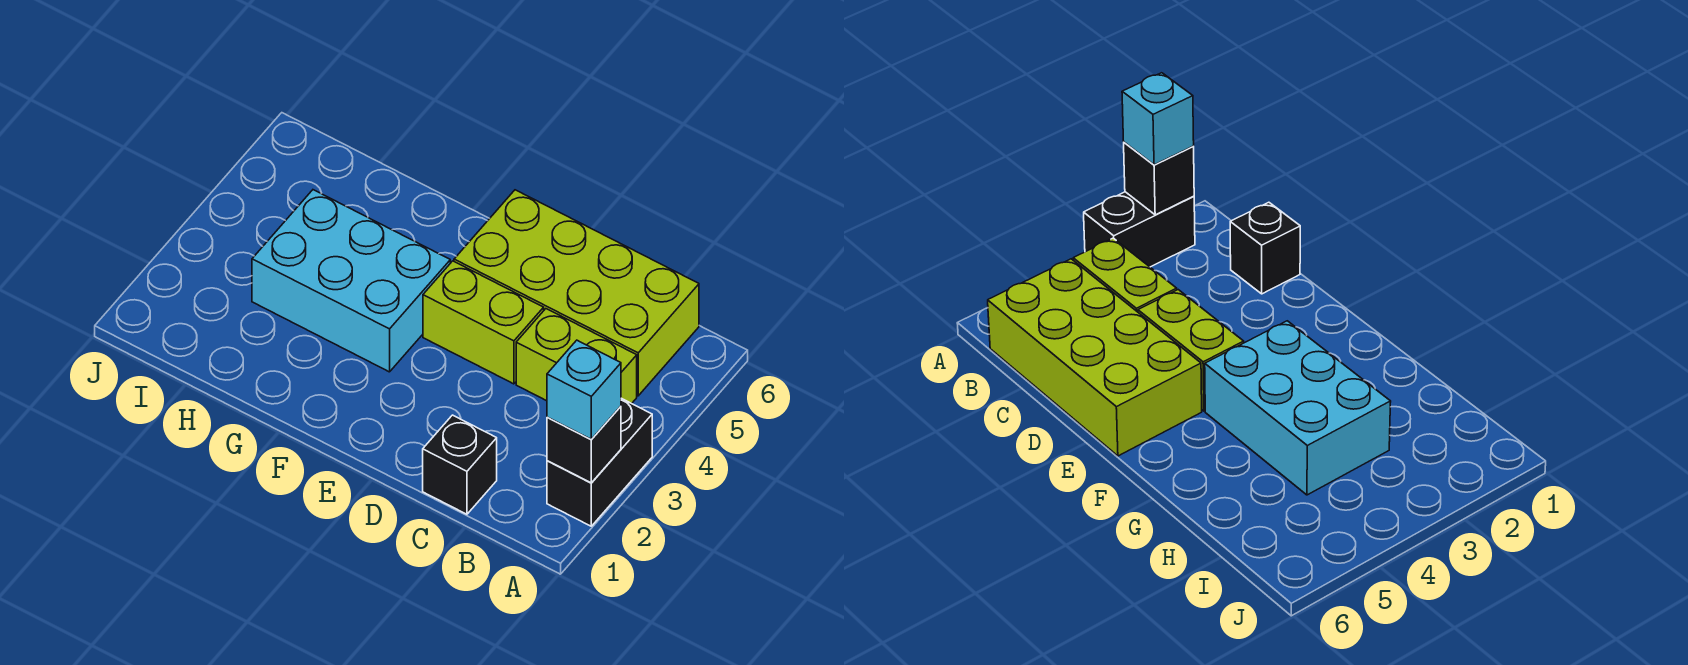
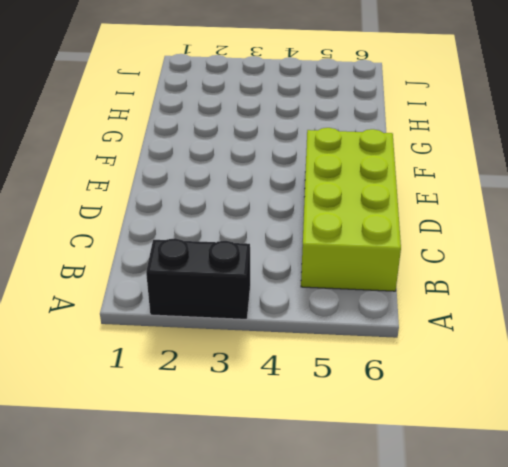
none -> lime brick B4:C4 level 1
none -> black brick C1 level 1

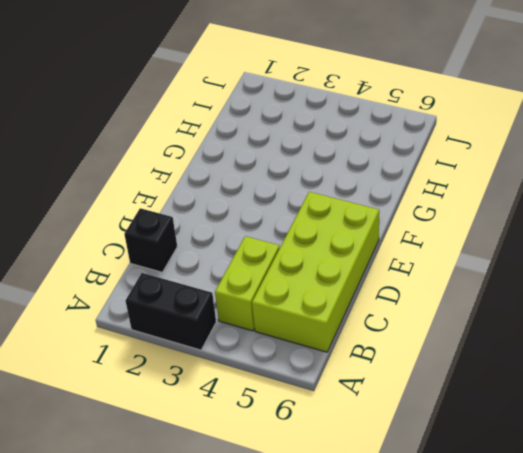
none -> lime brick D4:E4 level 1
none -> cyan brick F3:H4 level 1

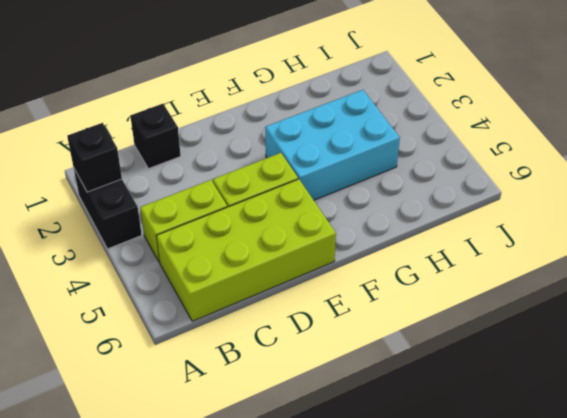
none -> cyan brick A2 level 3

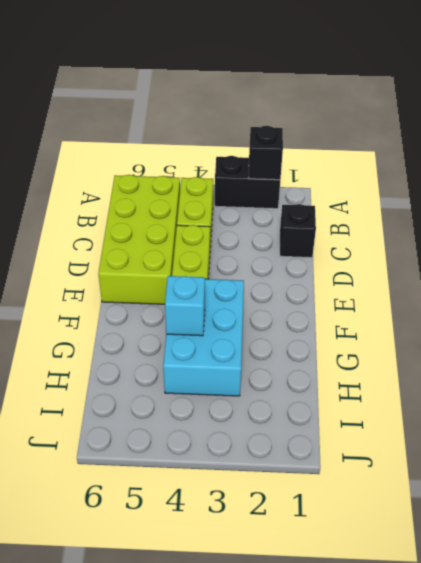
cyan brick G4 level 2 -> cyan brick A2 level 3

